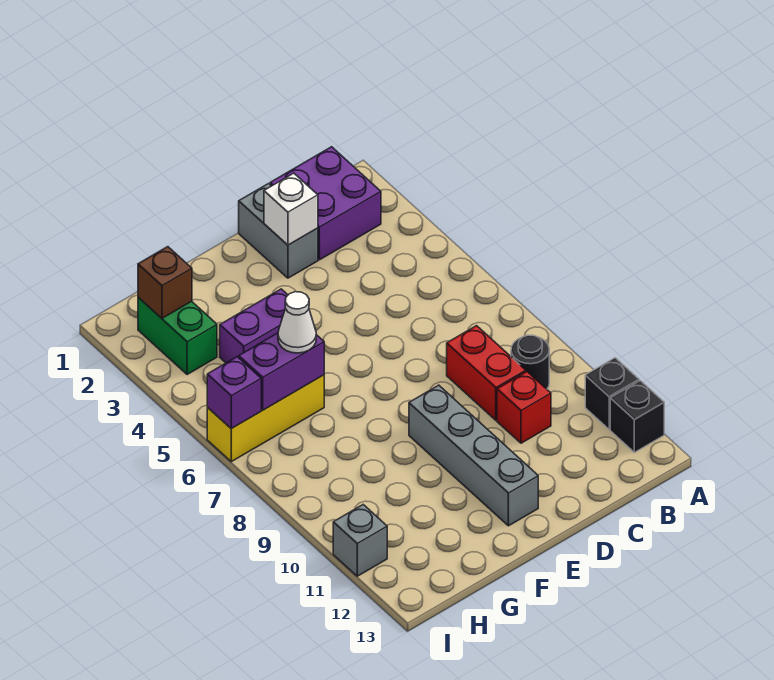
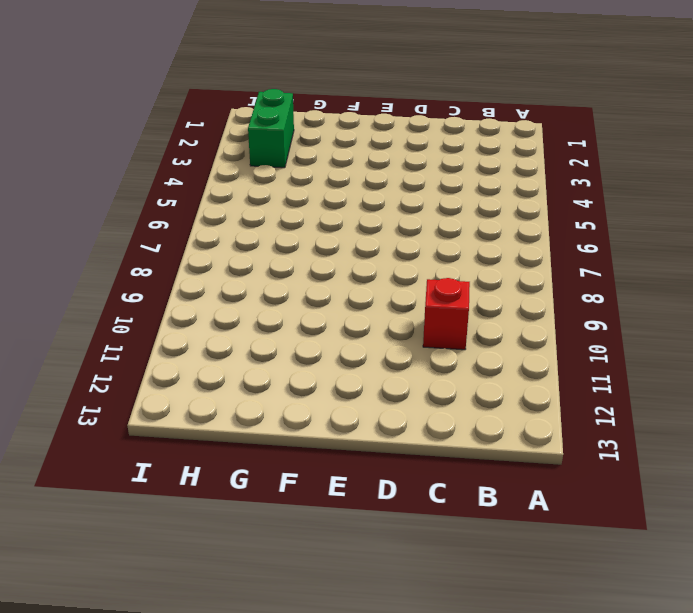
none -> black brick A11 level 1
none -> black brick A12 level 1
none -> purple brick B1:C2 level 1

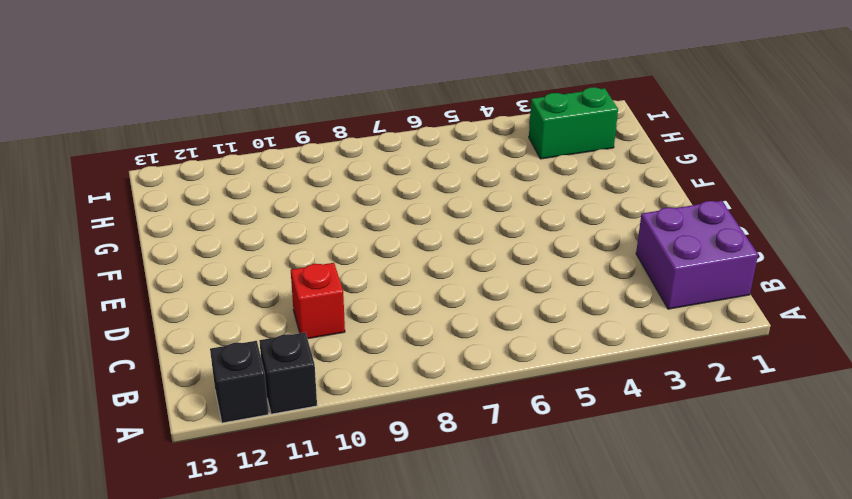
none -> black round brick B9 level 1
none -> red brick C8:C9 level 1
none -> grey brick D1:D2 level 1

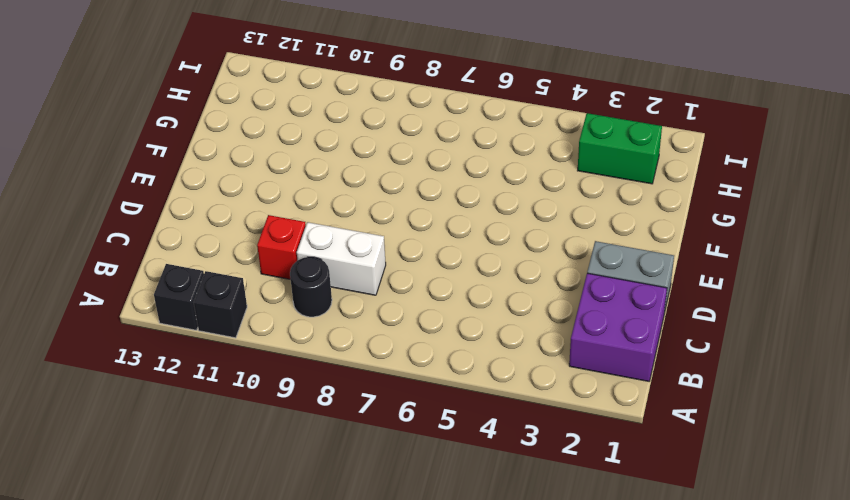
white brick C8:C9 level 1 -> red brick C8:C9 level 1
none -> grey brick E9:E12 level 1
none -> purple brick F4:G4 level 1
none -> yellow brick G6:I6 level 1

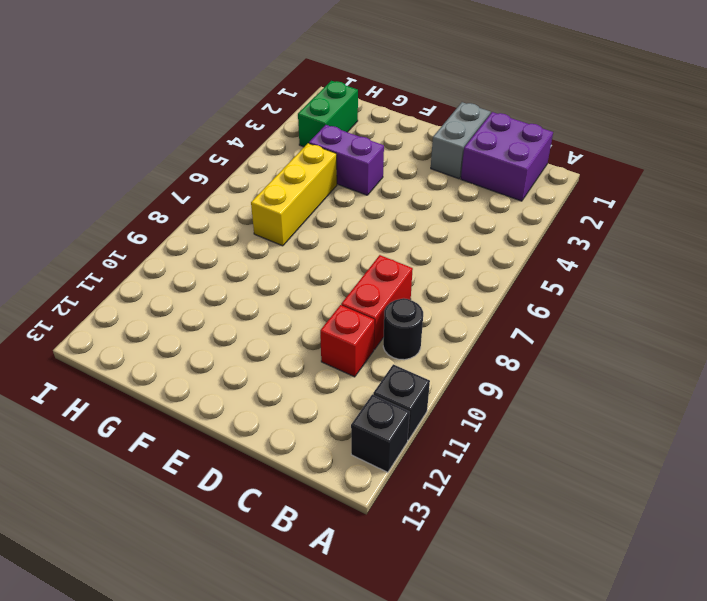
yellow brick G5:G7 level 1 -> yellow brick G6:I6 level 1
none -> grey brick E9:E12 level 1
none -> grey brick I11 level 1
none -> white brick D2 level 2

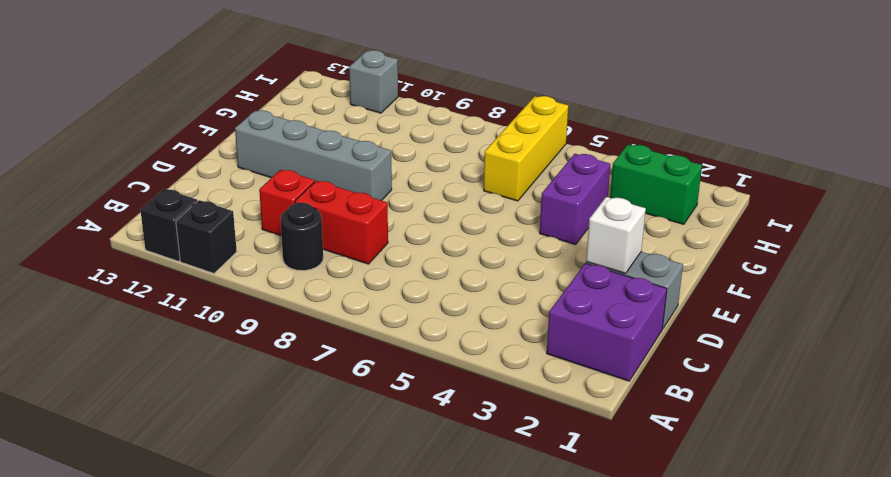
none -> purple brick G6:H6 level 2
none -> brown brick H2 level 2
none -> purple brick I6 level 2

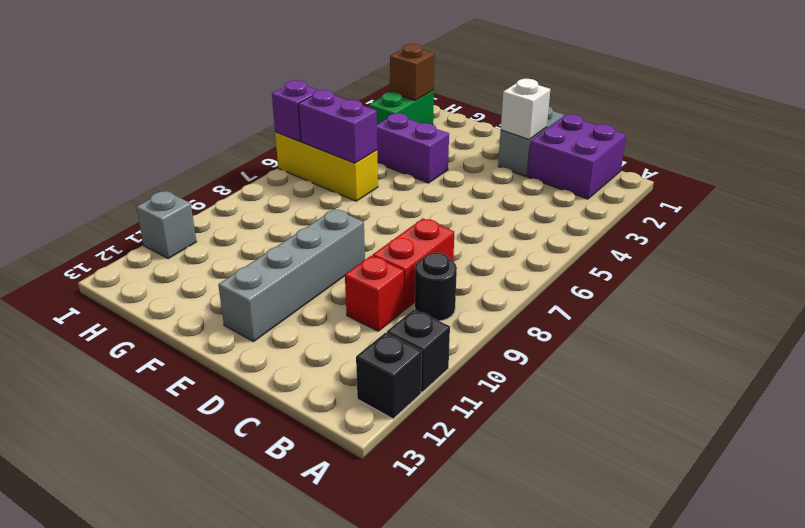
none -> white cone G6 level 3

